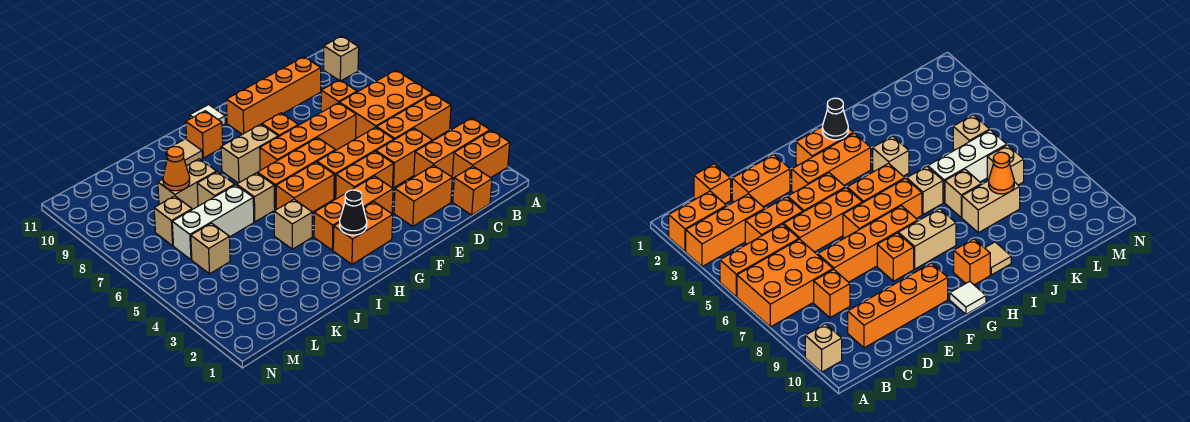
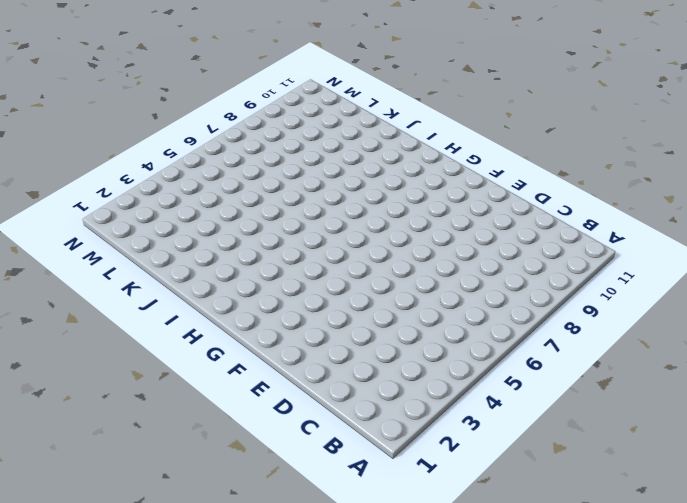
none -> orange brick A2:B2 level 1
none -> orange brick A3:C3 level 1
none -> orange brick A5:C5 level 1
none -> orange brick A6:C7 level 1

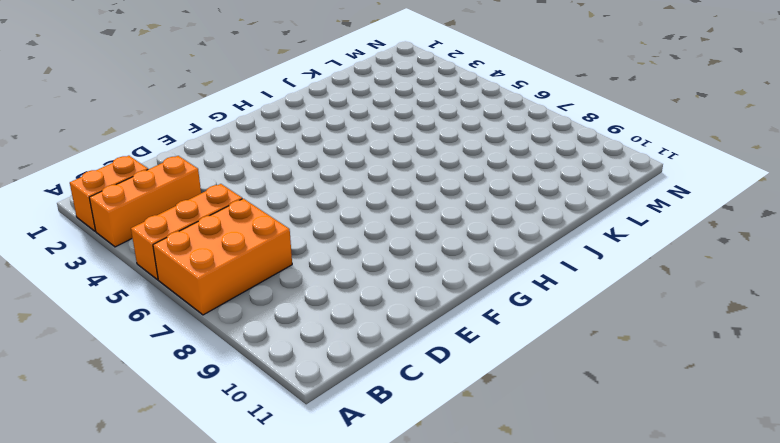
none -> tan brick A10 level 1
none -> orange brick C1 level 1
none -> orange brick C4:D4 level 1
none -> orange brick C8 level 1

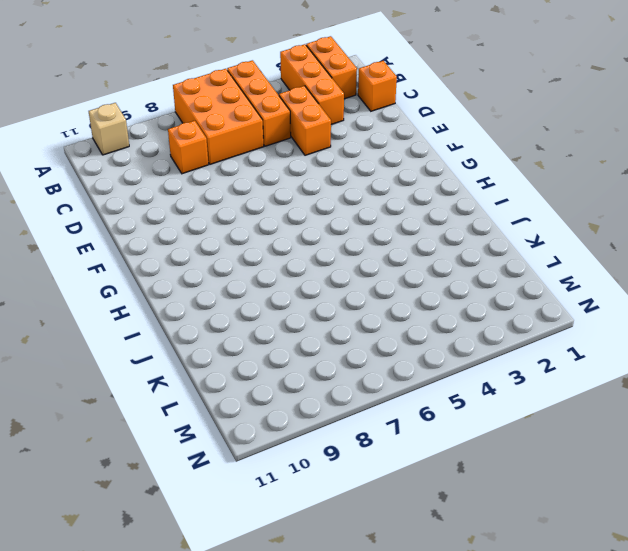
none -> orange brick C10:F10 level 1
none -> orange brick D2:E2 level 1
none -> orange brick D5:F5 level 1
none -> orange brick D7:G7 level 1

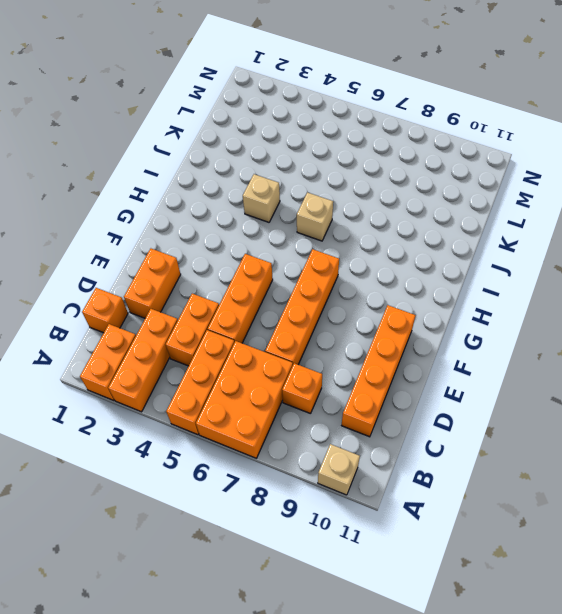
none -> orange brick E4:F4 level 1
none -> orange brick F3:H3 level 1
none -> orange brick F6:H6 level 1
none -> orange brick F8 level 1

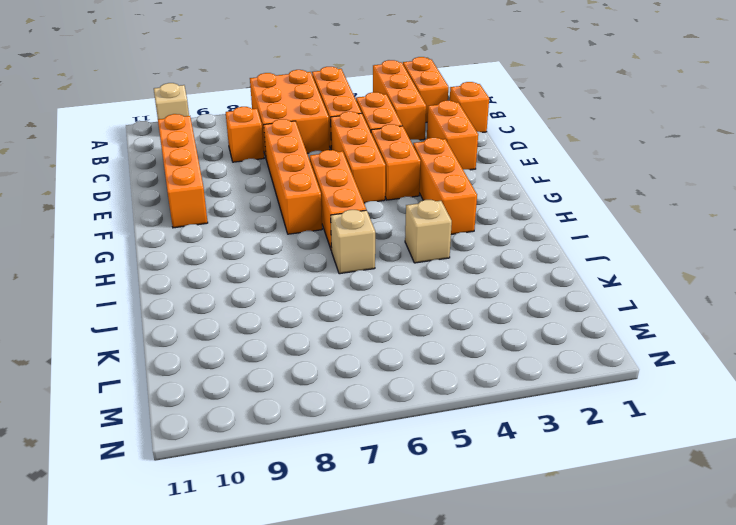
none -> orange brick F8 level 1
none -> orange brick G2:H2 level 1
none -> orange brick G5:H5 level 1
none -> tan brick G8:H8 level 1

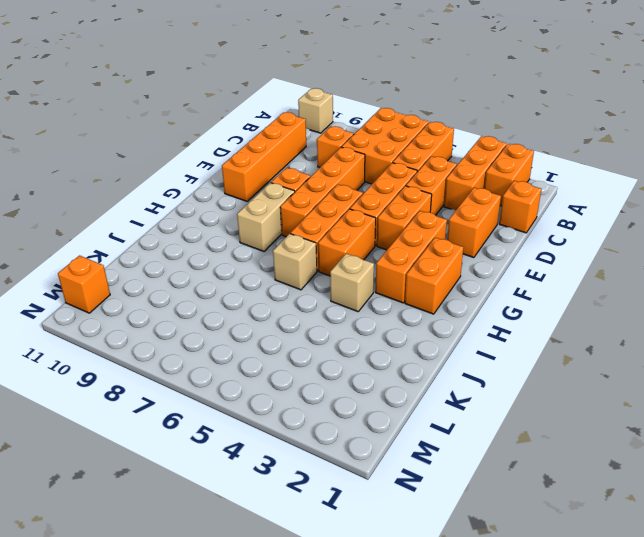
orange brick M11 level 1 -> orange brick H10 level 1
none -> white tile G11 level 1
none -> tan tile I10 level 1
none -> white brick J6:L6 level 1
none -> tan brick J7 level 1

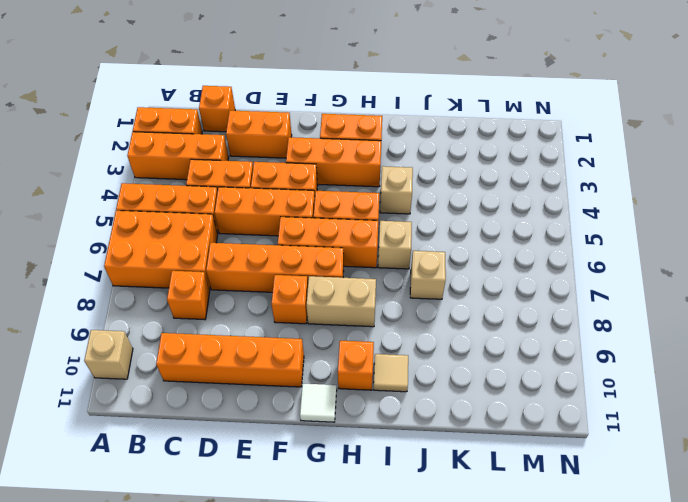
none -> white brick J6:L6 level 1
none -> tan brick J8:K8 level 1
none -> tan brick L5 level 1
none -> tan brick L7 level 1

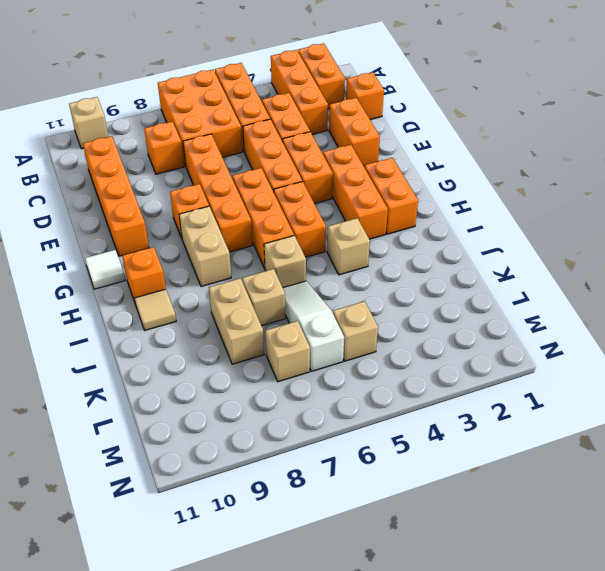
white slope J6:L6 level 1 top L -> white brick J6:L6 level 1
none -> black cone H2 level 2
none -> orange cone K8 level 2

